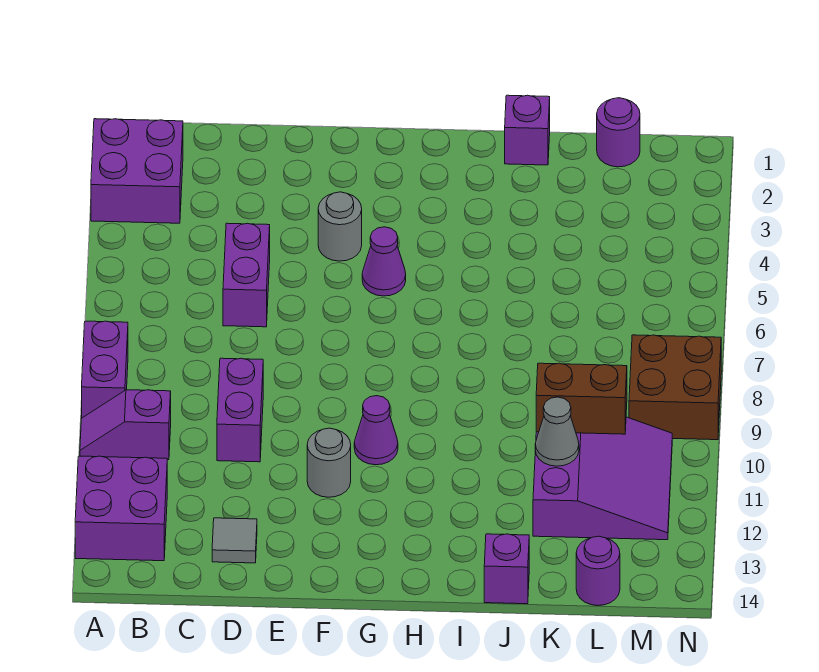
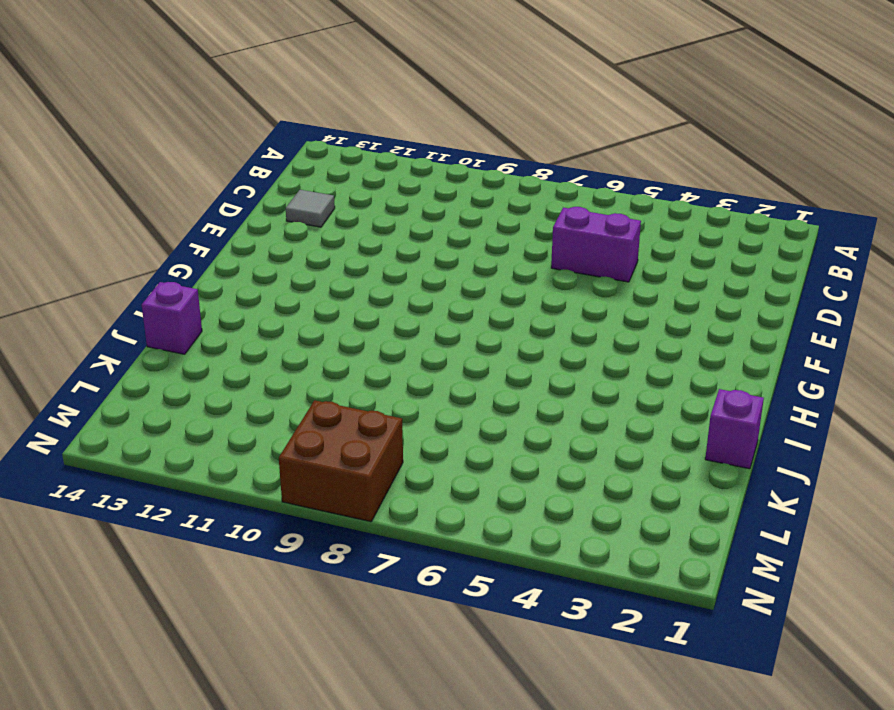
none -> purple brick A2:B3 level 1
none -> purple brick A8:A9 level 1
none -> purple slope A10:B10 level 1 top B

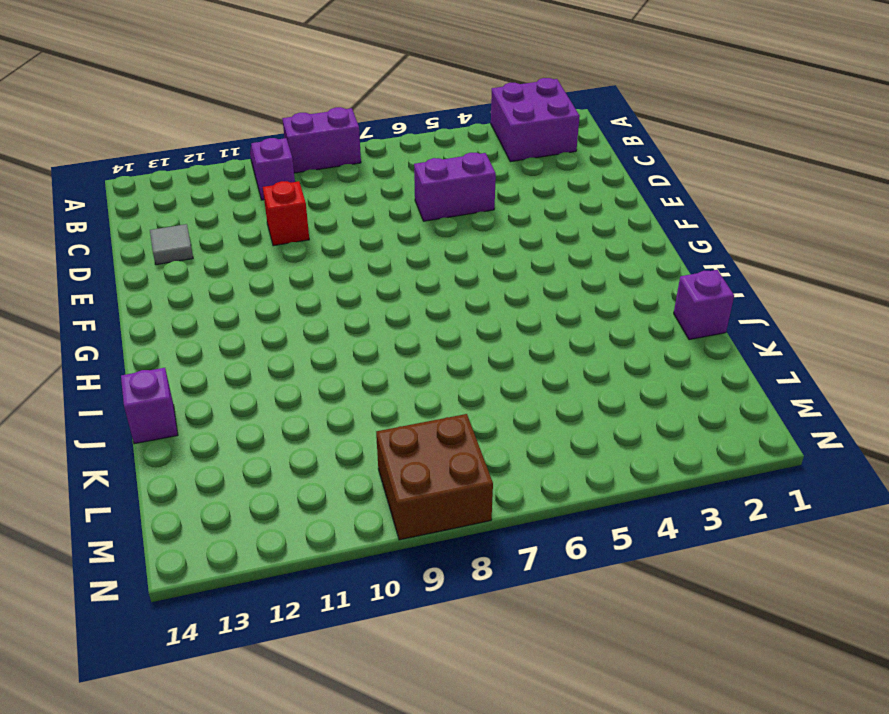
red brick D10 level 1 -> purple brick D9:D10 level 1
none -> purple brick A12:B13 level 1
none -> grey round brick F4 level 1
none -> grey round brick F11 level 1

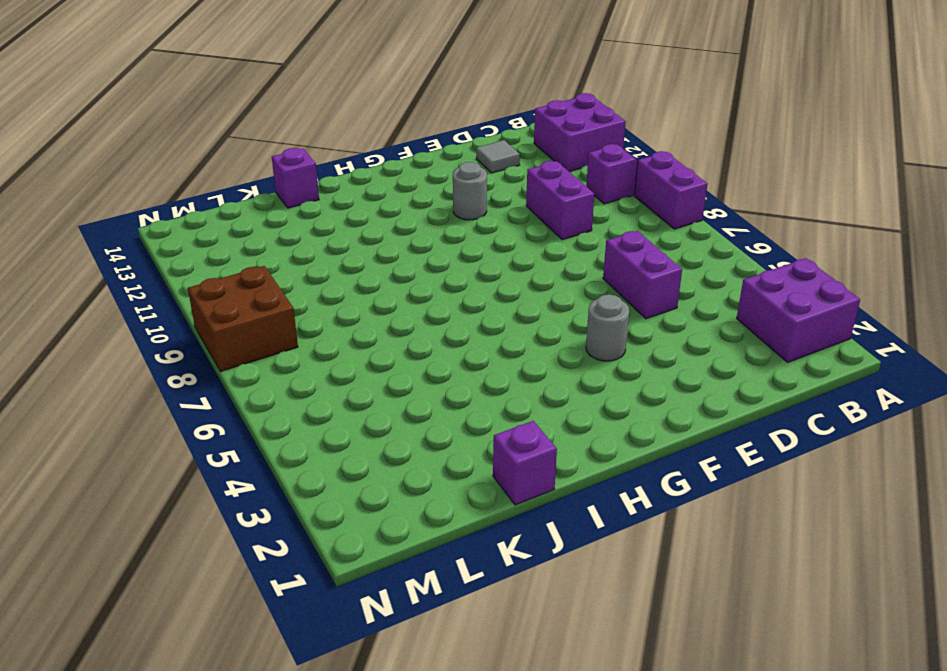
none -> purple cone G5 level 1
none -> purple cone G10 level 1
none -> purple slope K10:M12 level 1 top K

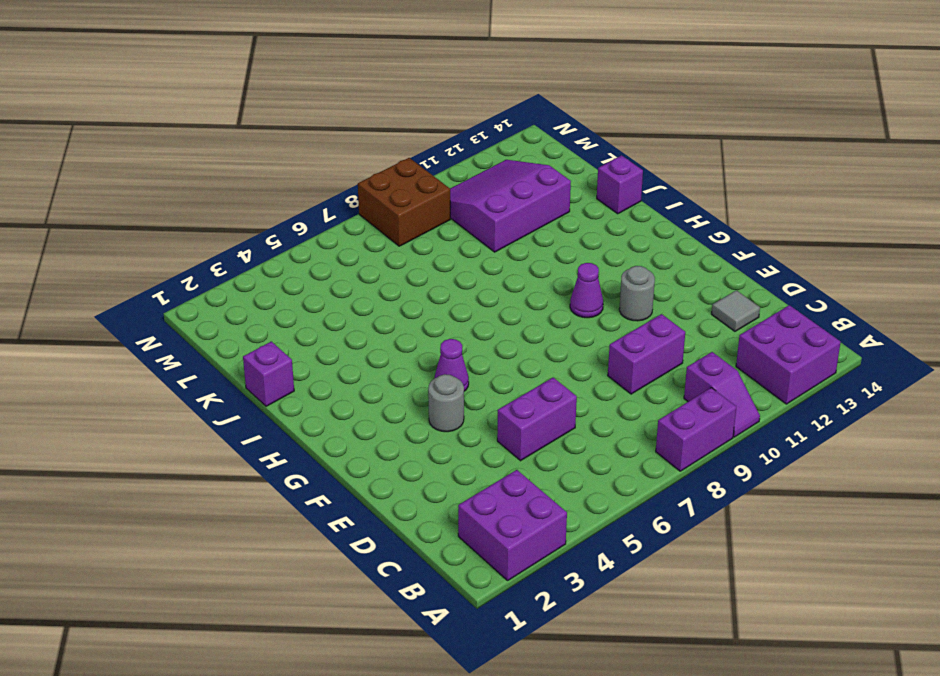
none -> purple round brick L1 level 1
none -> purple round brick L14 level 1
none -> brown brick K10:L10 level 2

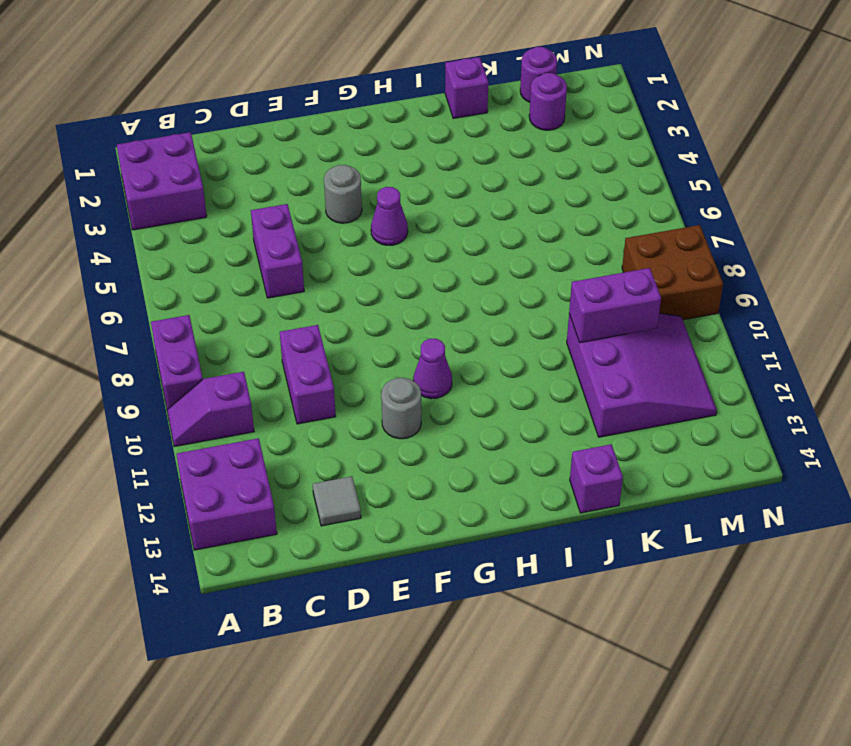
purple brick K10:L10 level 2 -> brown brick K10:L10 level 2
purple round brick L2 level 1 -> purple round brick L14 level 1
none -> grey cone K11 level 2

